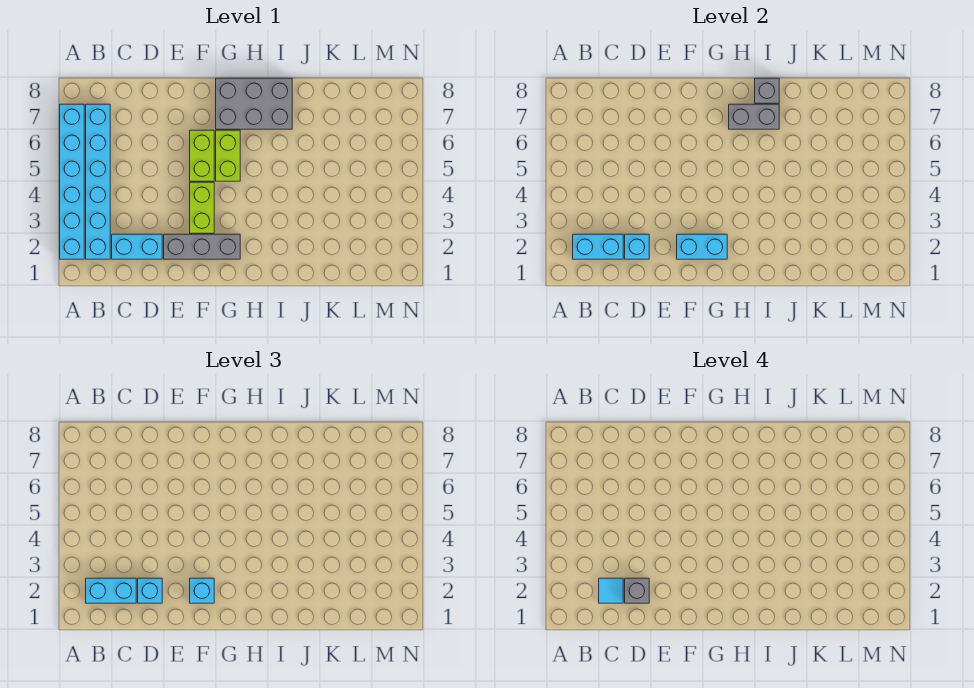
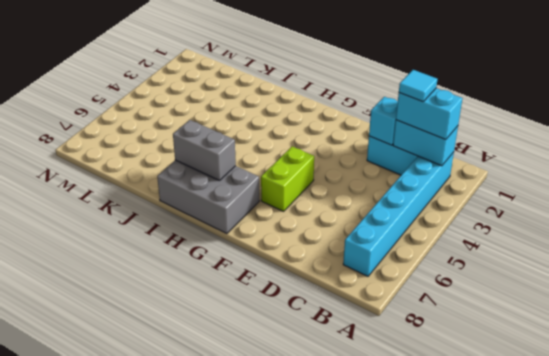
none -> cyan brick A2:A7 level 1
none -> grey brick E2:G2 level 1
none -> lime brick F3:F4 level 1

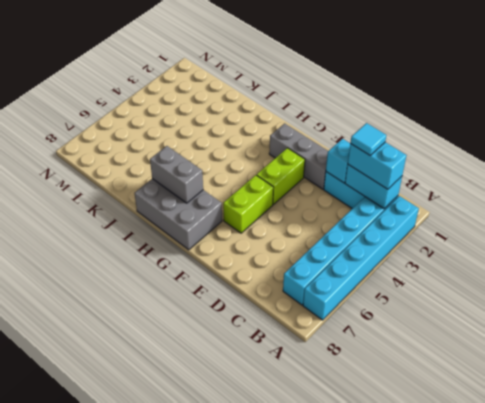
none -> lime brick G5:G6 level 1
none -> cyan brick F2:G2 level 2
none -> grey brick I8 level 2

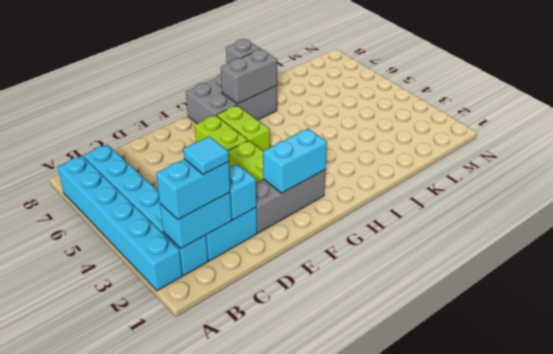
none -> cyan brick D2 level 3
none -> cyan brick F2 level 3
none -> grey brick D2 level 4

